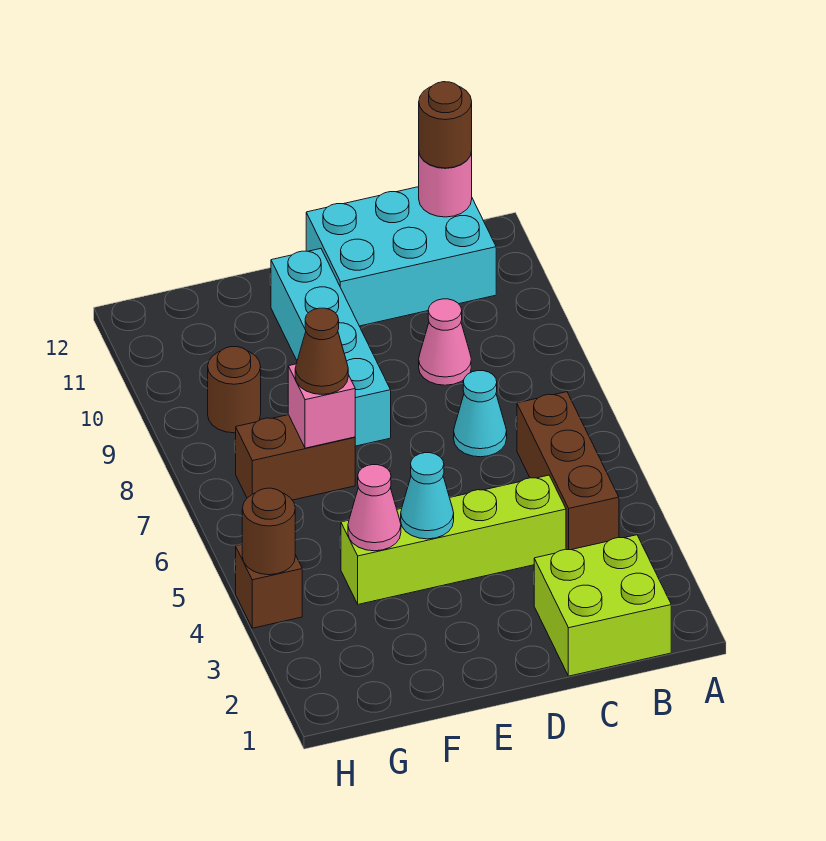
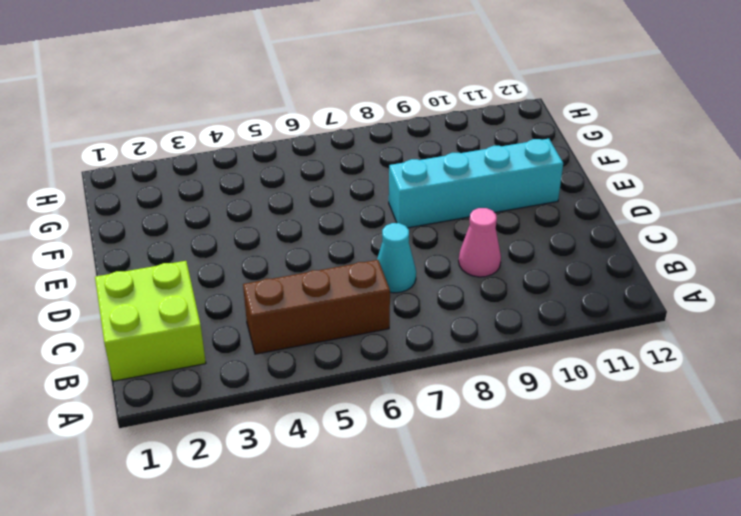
none -> cyan brick B11:D12 level 1
none -> lime brick C4:F4 level 1
none -> brown brick F7:G7 level 1

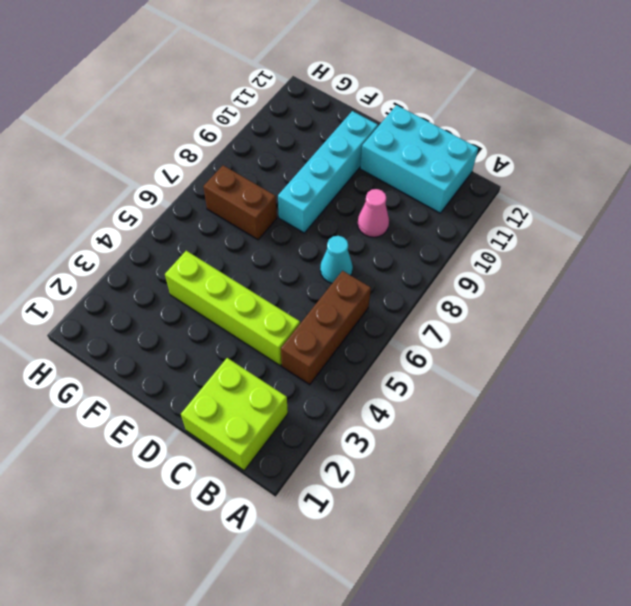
none -> brown round brick G9 level 1
none -> brown brick H4 level 1
none -> pink round brick B12 level 2

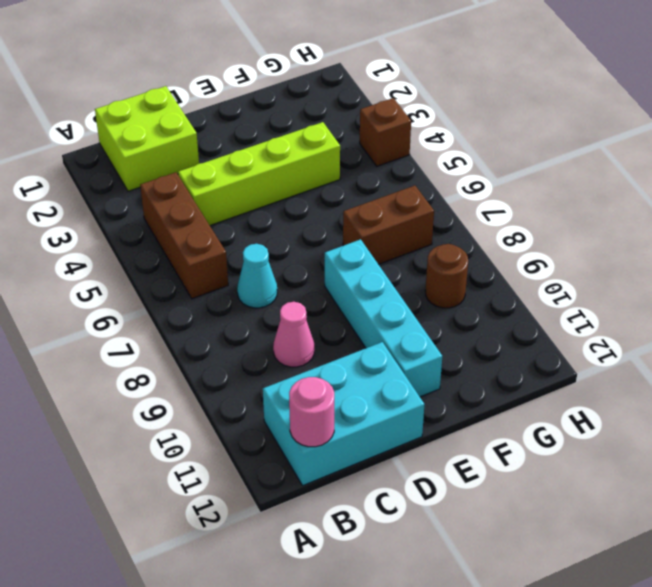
none -> cyan cone E4 level 2
none -> pink cone F4 level 2
none -> pink brick F7 level 2

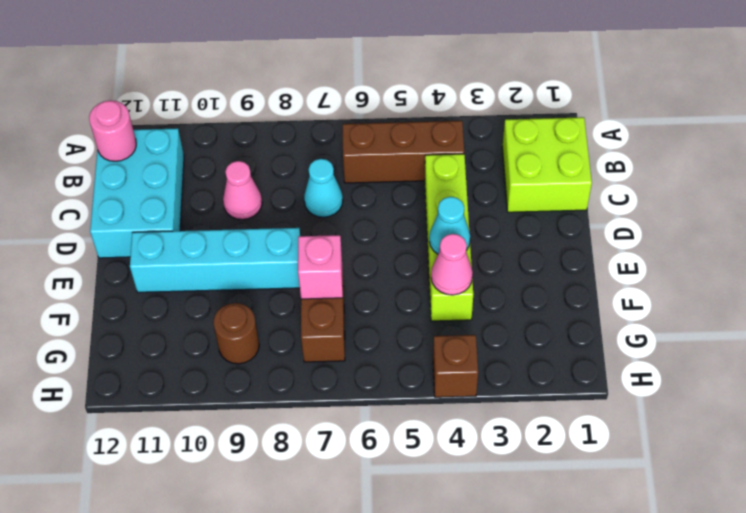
none -> brown round brick H4 level 2
none -> brown round brick B12 level 3
none -> brown cone F7 level 3

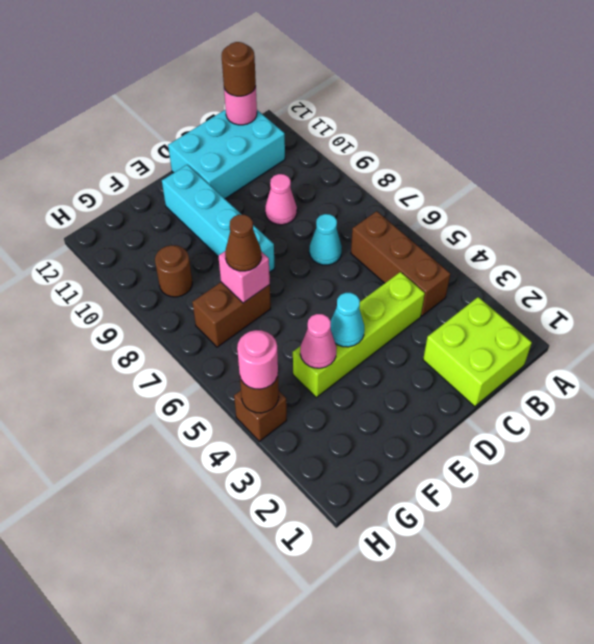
pink round brick H4 level 3 -> none

